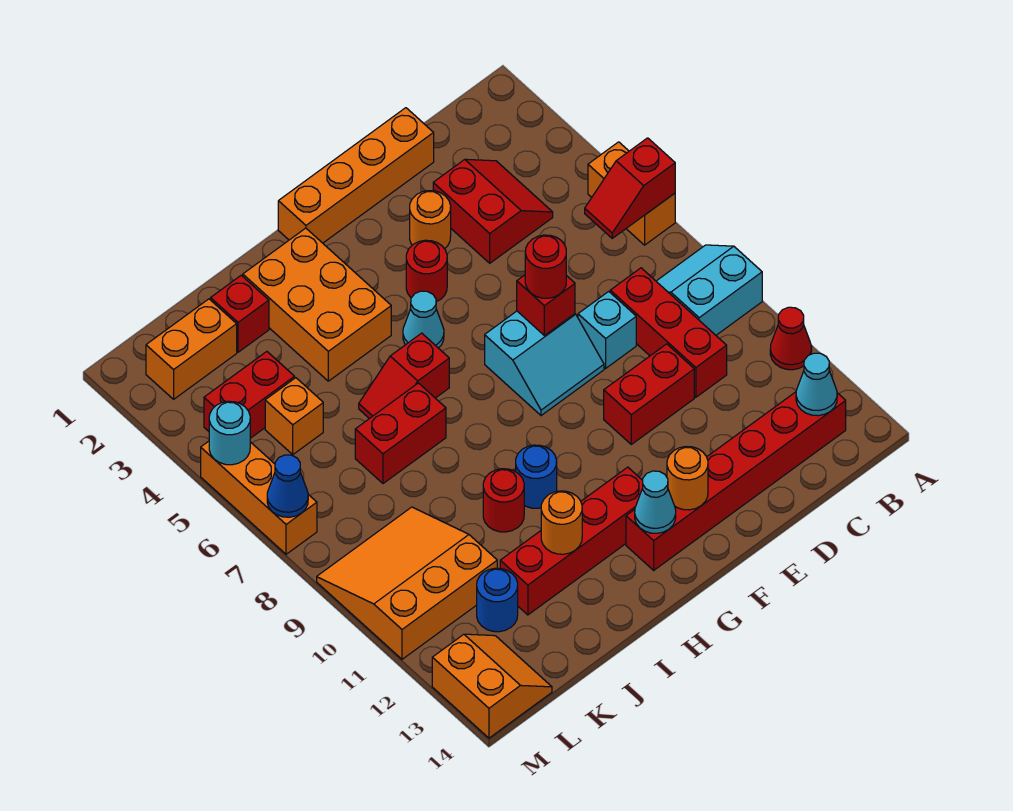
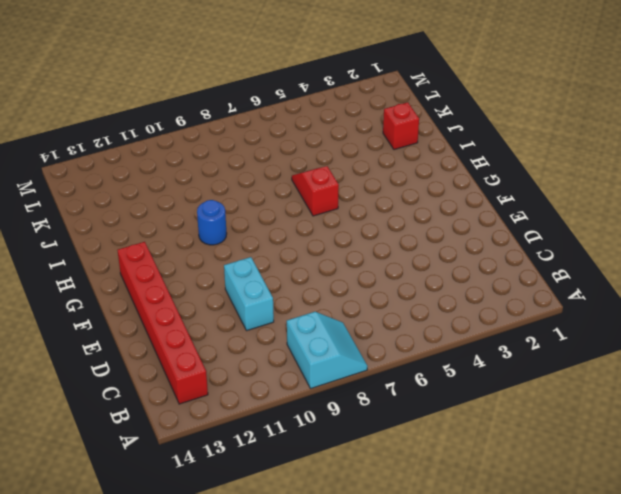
cyan brick D10:E10 level 1 -> red brick D10:E10 level 1
none -> orange brick A5:A6 level 1
none -> red cone A11 level 1
none -> red slope C3:D4 level 1 top D
none -> red brick C8:C10 level 1

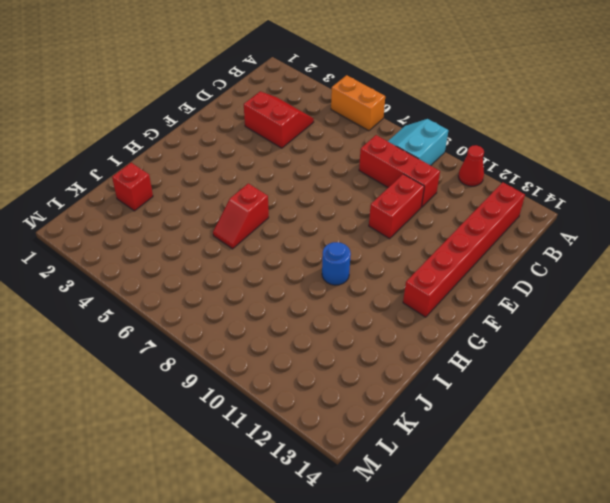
none -> orange brick D1:G1 level 1
none -> cyan brick D8 level 1
none -> orange round brick E3 level 1
none -> cyan slope E7:F8 level 1 top 7

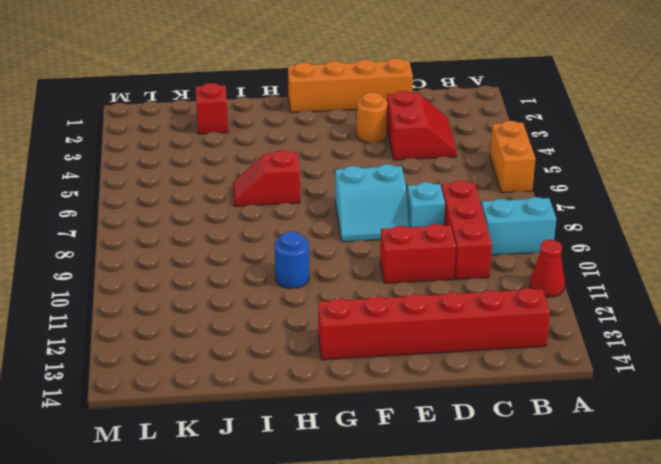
none -> red round brick F4 level 1
none -> cyan cone G5 level 1
none -> red brick G12:J12 level 1
none -> orange brick H2:I4 level 1

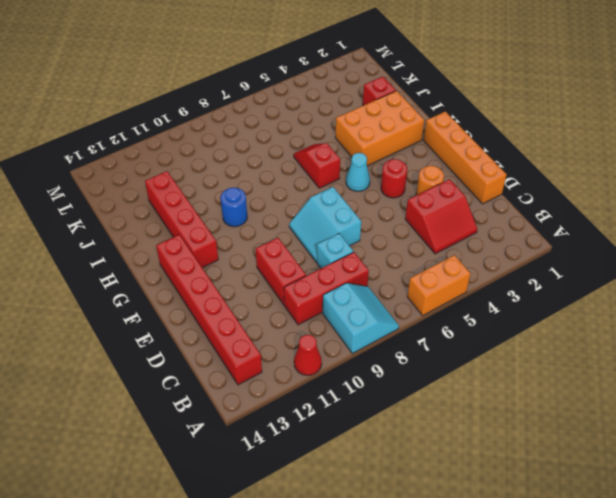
none -> red brick I7:J7 level 1
none -> red round brick I10 level 1
none -> orange brick K2:L2 level 1
none -> red brick K4:L4 level 1

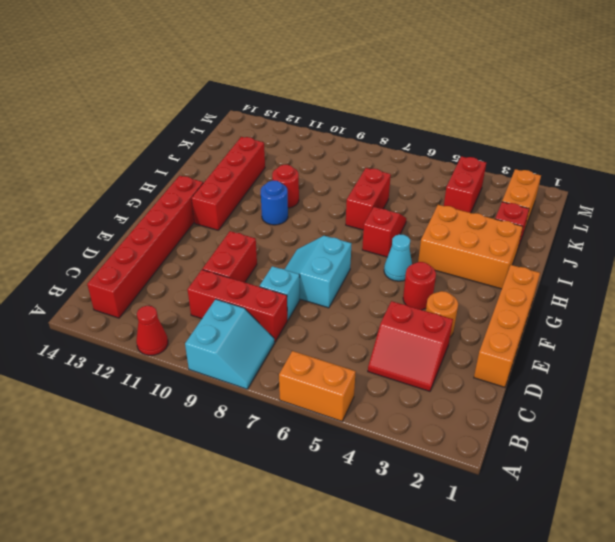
none -> orange brick K5 level 1
none -> orange slope K9:M11 level 1 top 11
none -> blue round brick K12 level 1
none -> orange slope L13:M14 level 1 top M

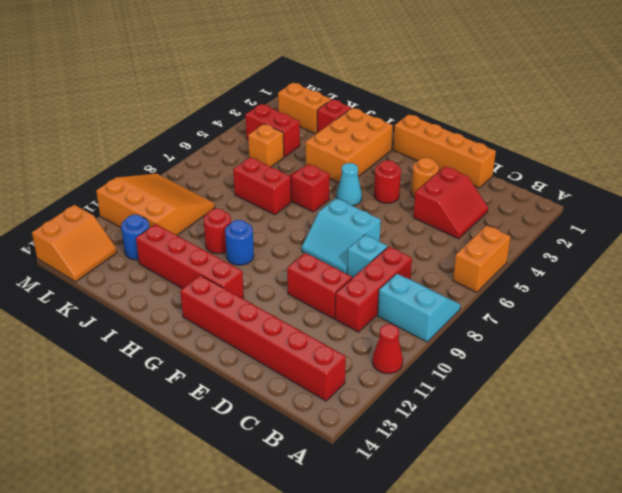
none -> orange brick M5:M7 level 1
none -> red slope A6:B6 level 2 top A
none -> cyan cone B13 level 2
none -> red brick E7 level 2

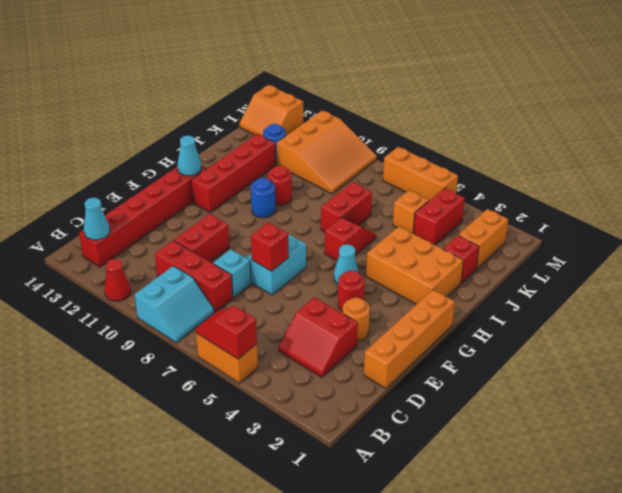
red slope A5:A6 level 2 top 5 -> red slope A6:B6 level 2 top A
none -> orange round brick F13 level 2
none -> orange round brick I12 level 2
none -> cyan round brick M5 level 2
none -> blue cone M7 level 2

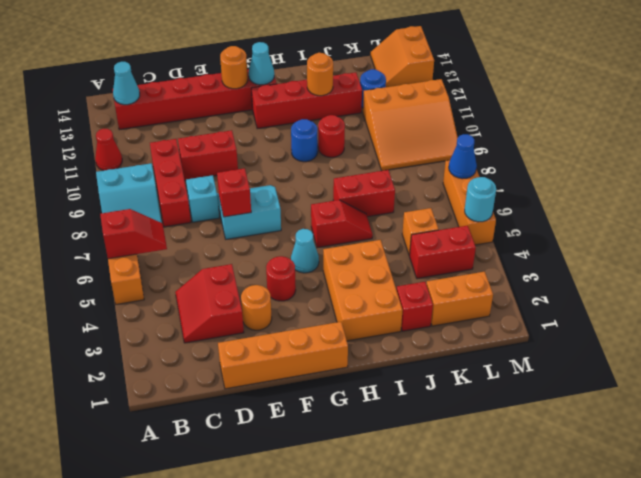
none -> red round brick E7 level 3

